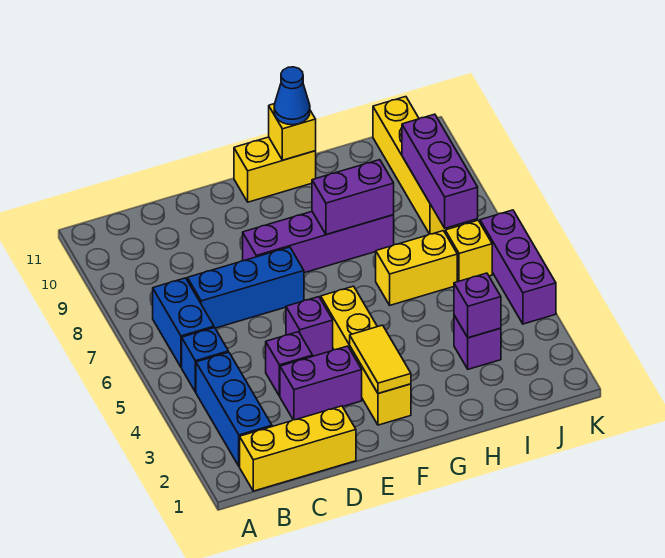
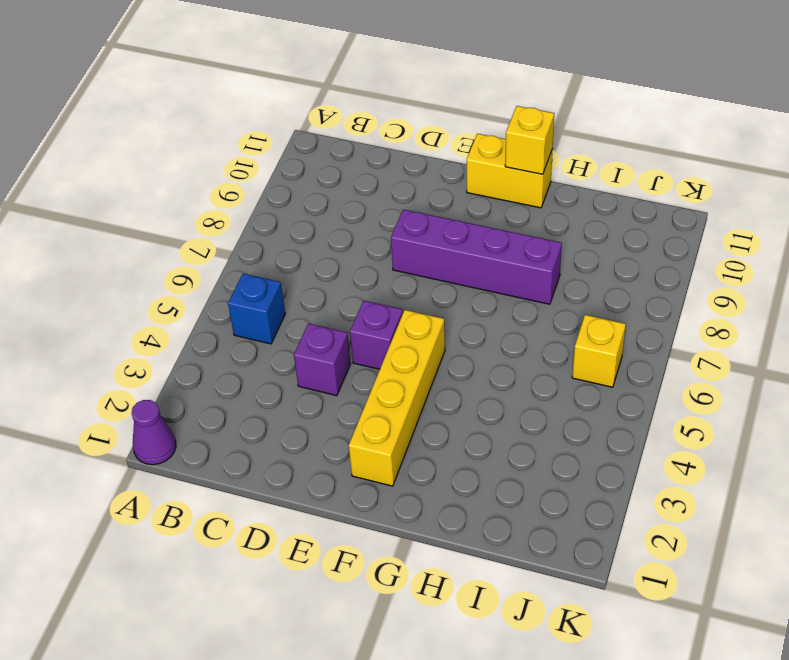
purple cone A1 level 1 -> none
none -> yellow brick B1:D1 level 1
none -> blue brick B2:B4 level 1
none -> blue brick B6:B7 level 1

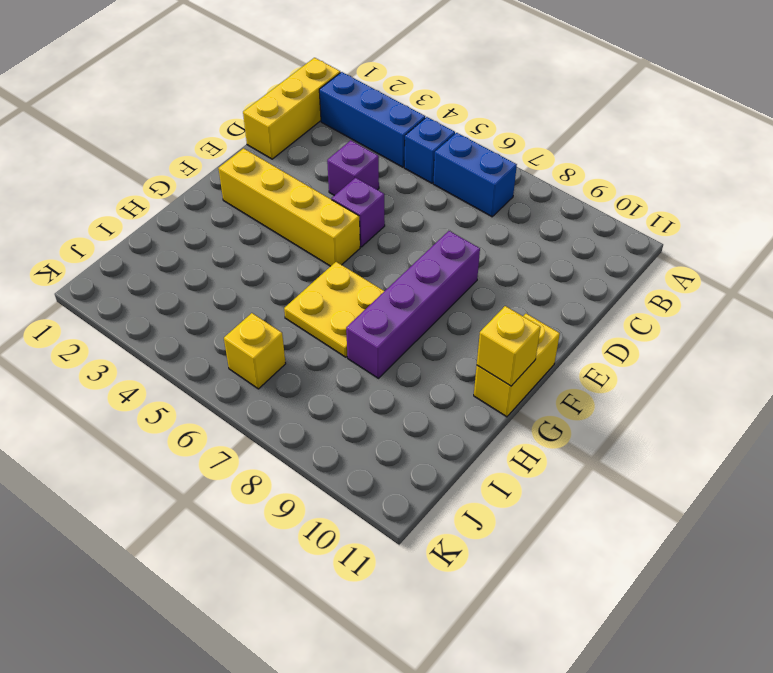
yellow plate G6:H7 level 1 -> yellow brick H6:I6 level 1
none -> blue brick C7:E7 level 1
none -> purple brick D3:E3 level 1
none -> purple brick I3 level 1

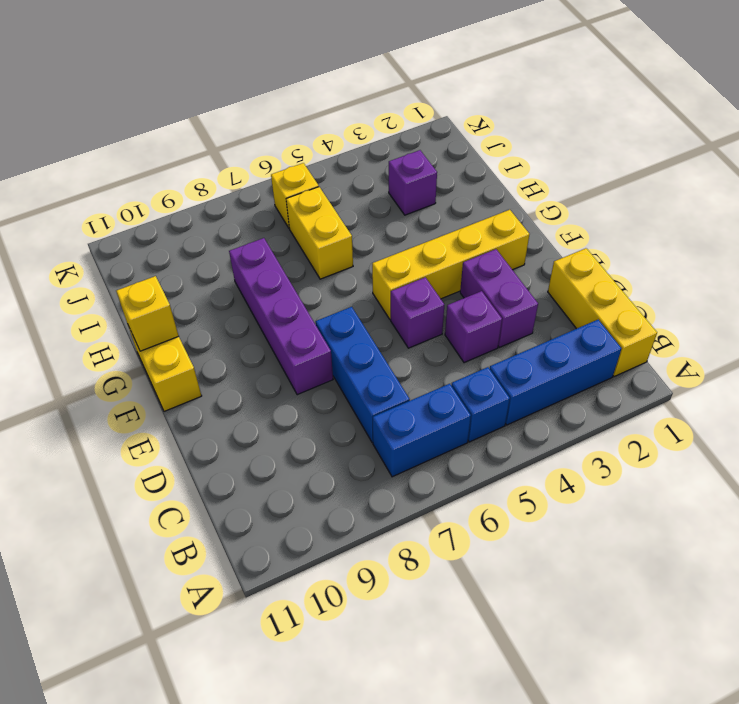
none -> yellow brick J8:J11 level 1
none -> purple brick K4:K6 level 1
none -> yellow tile F2:F3 level 2

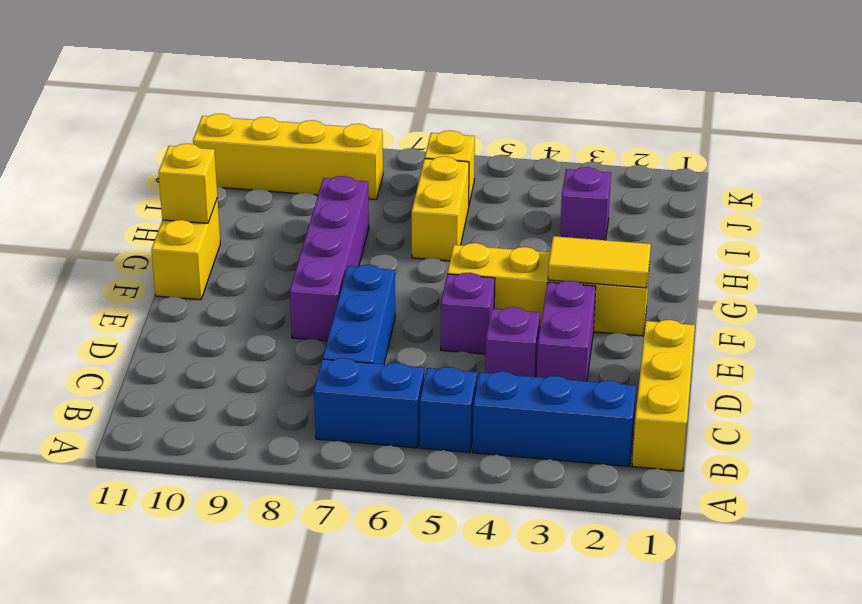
none -> purple brick K4:K6 level 1
none -> purple brick G8:H8 level 2
none -> purple brick I3 level 2

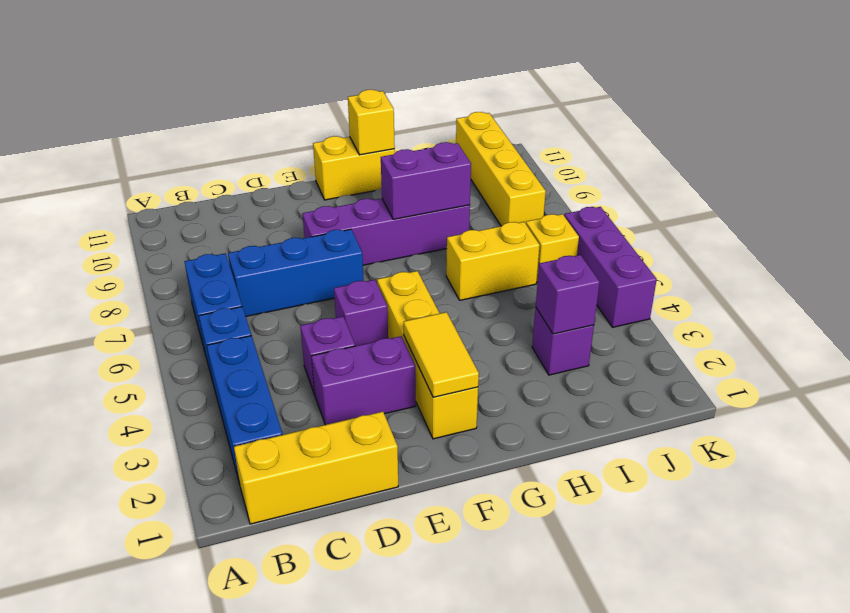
none -> purple brick J7:J9 level 2
none -> blue cone G11 level 3

